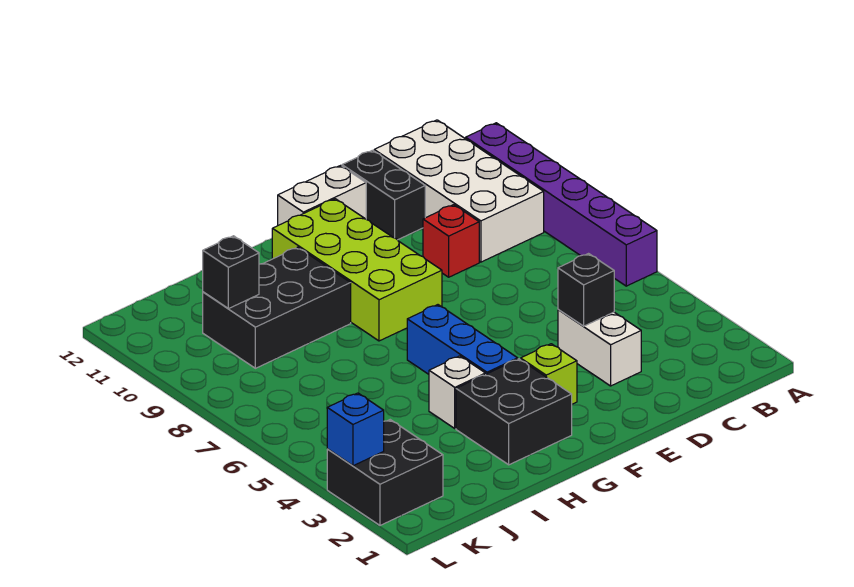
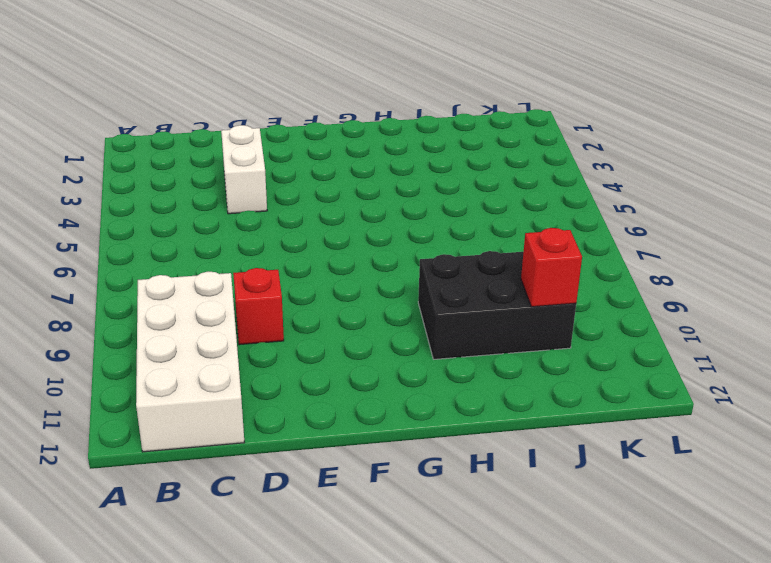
red brick J10 level 2 -> black brick J10 level 2
none -> purple brick A6:A11 level 1
none -> black brick D11:D12 level 1
none -> white brick E12:F12 level 1

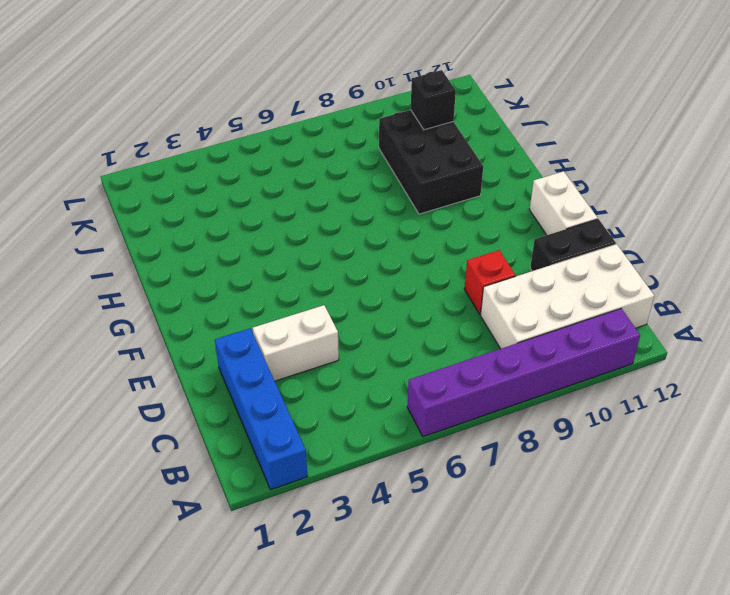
blue brick A2:D2 level 1 -> none
none -> lime brick F3 level 1
none -> lime brick F8:G11 level 1
none -> black brick G2:H3 level 1

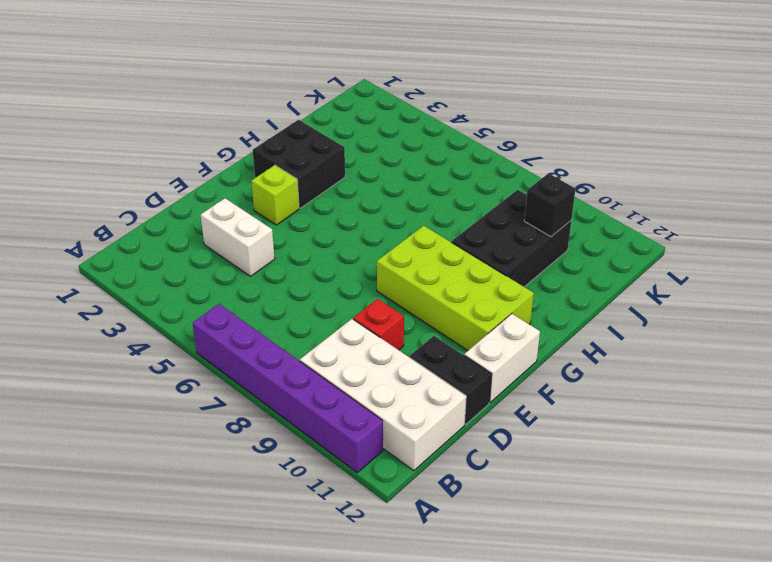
none -> blue brick G4:G6 level 1
none -> white brick H4 level 1
none -> black brick K2:L3 level 1

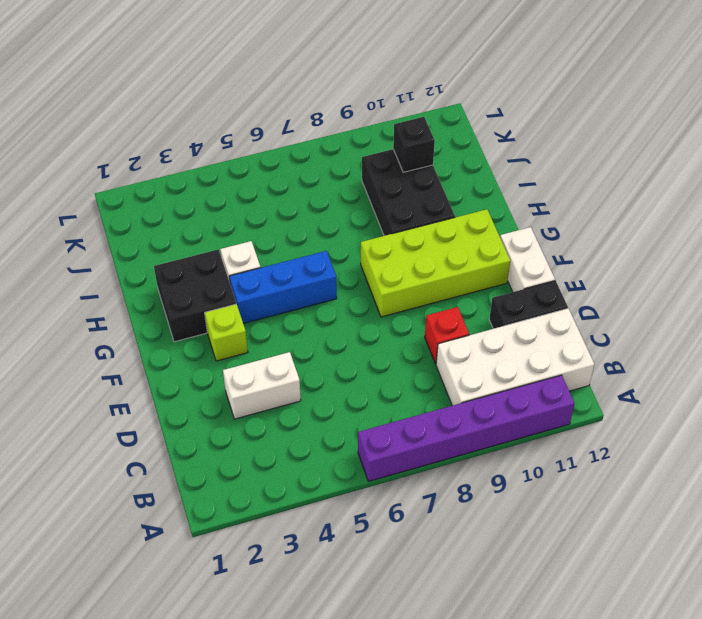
none -> black brick K2:L3 level 1
none -> black brick D4 level 2
none -> blue brick L3 level 2

